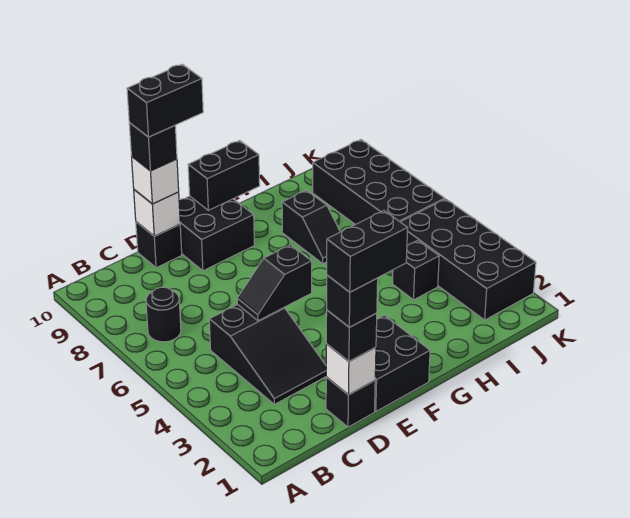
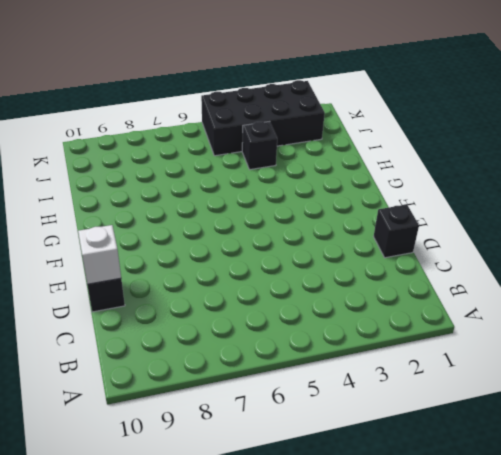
none -> black round brick B7 level 1
none -> black slope C3:D5 level 1 top 5
none -> black brick E1:F2 level 1

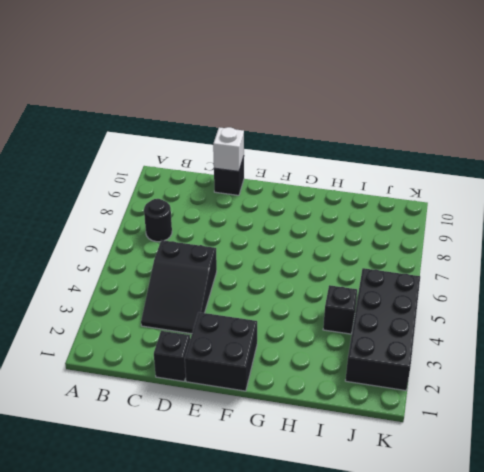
none -> black brick E9:F10 level 1
none -> black slope H7:H8 level 1 top 8
none -> black brick J6:K9 level 1

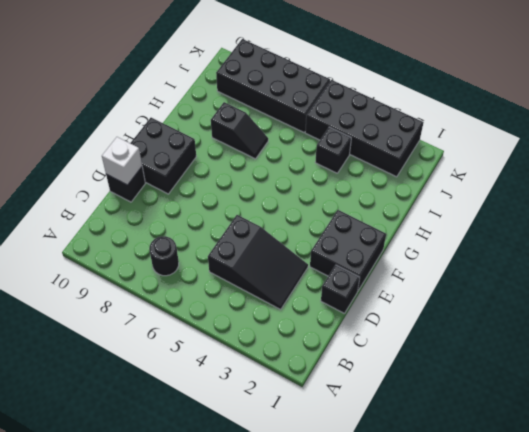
none -> white brick D1 level 2
none -> black slope D5:E5 level 2 top E
none -> black brick F10:G10 level 2

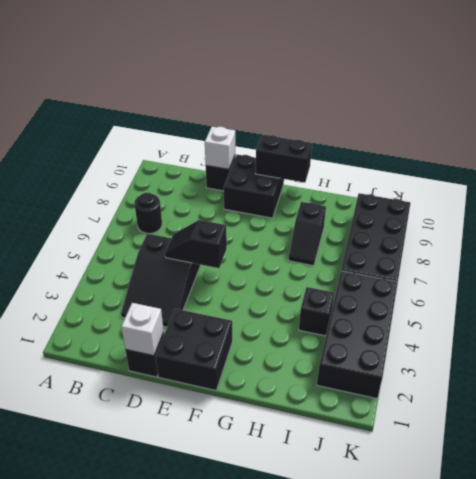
none -> black brick D1 level 3
none -> white brick D10 level 3
none -> black brick D1 level 4

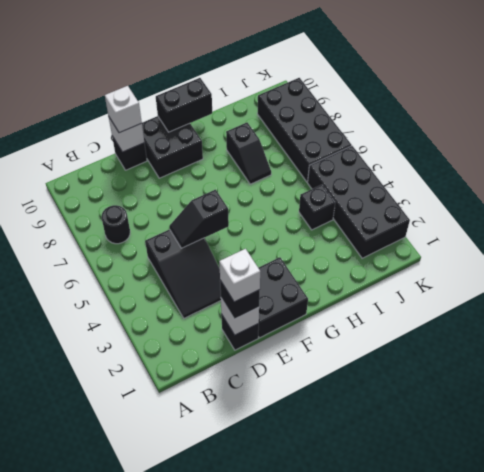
white brick D1 level 4 -> black brick D1 level 4
none -> black brick D10 level 4
none -> black brick D1:E1 level 5
none -> black brick D10:E10 level 5

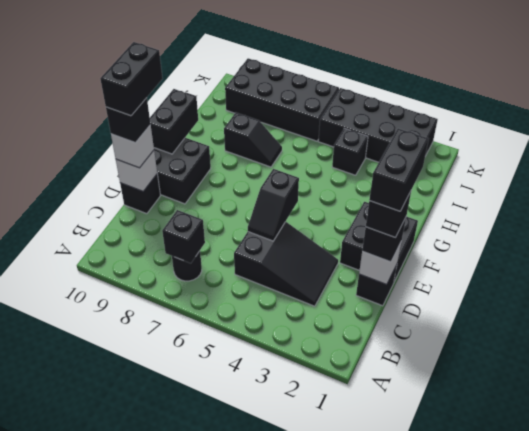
black brick B7 level 2 -> none

